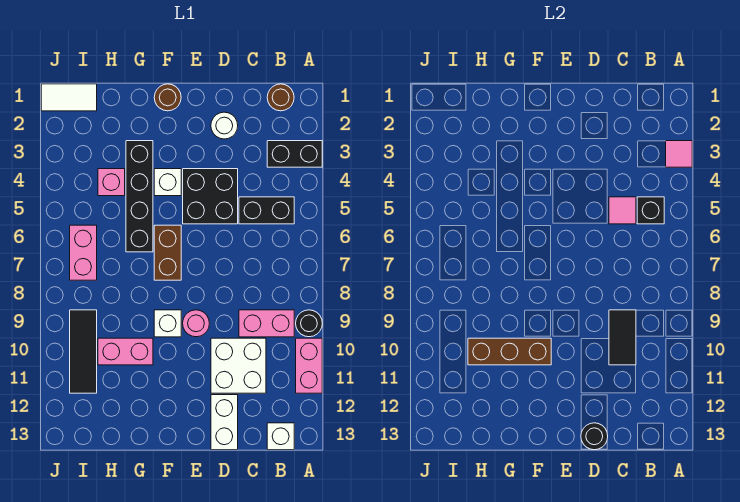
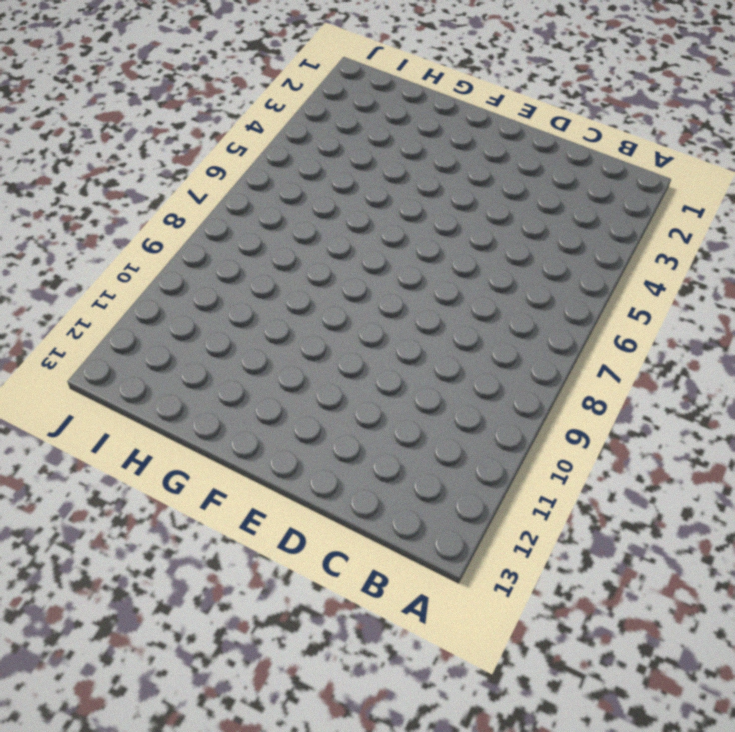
none -> black brick A3:B3 level 1
none -> black round brick A9 level 1
none -> pink brick A10:A11 level 1

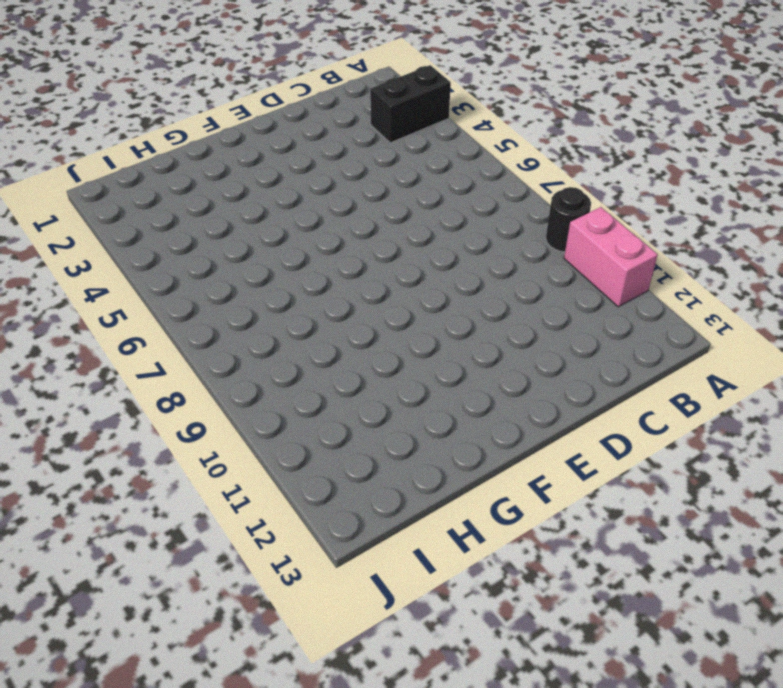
none -> brown round brick B1 level 1
none -> black brick B5:C5 level 1
none -> pink brick B9:C9 level 1

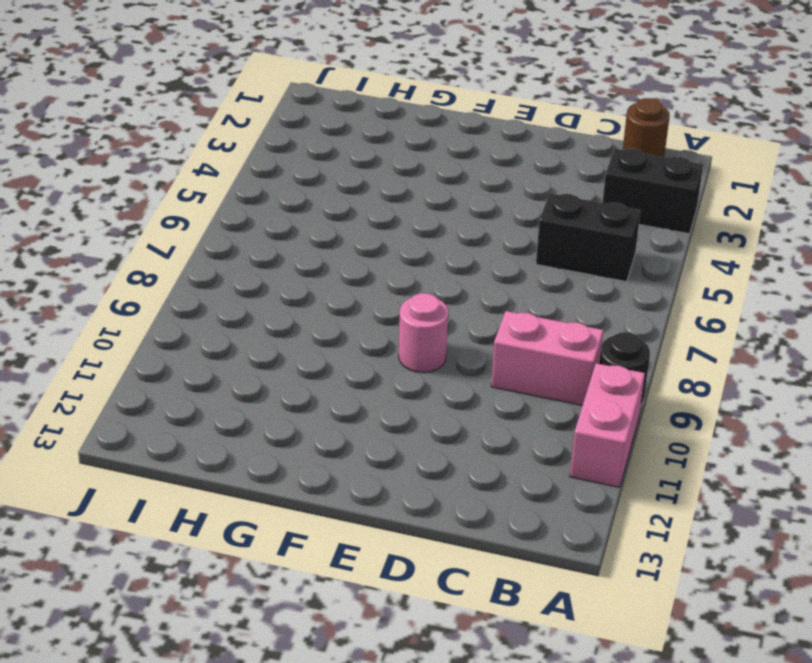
none -> white brick B13 level 1
none -> white brick C10:D11 level 1
none -> white round brick D2 level 1

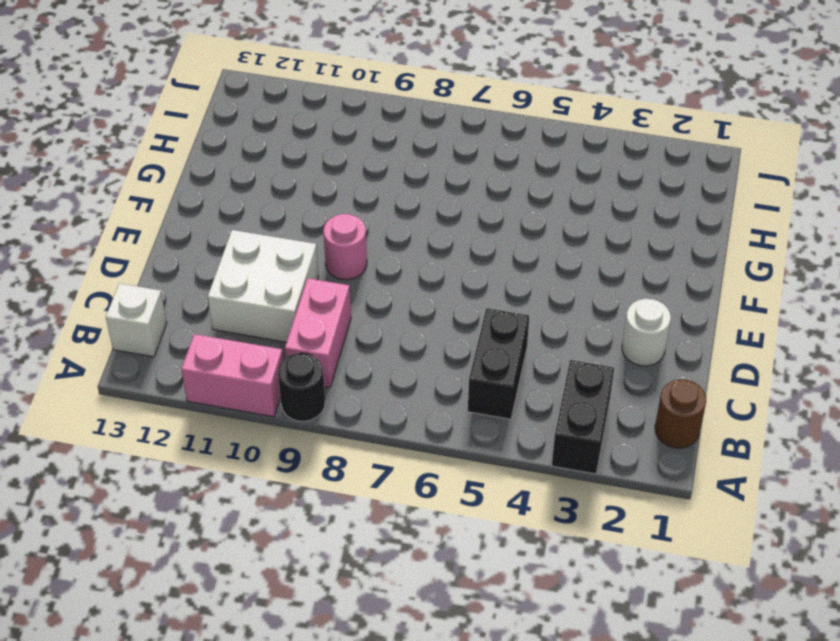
none -> black brick D4:E5 level 1
none -> white brick D12:D13 level 1
none -> brown round brick F1 level 1

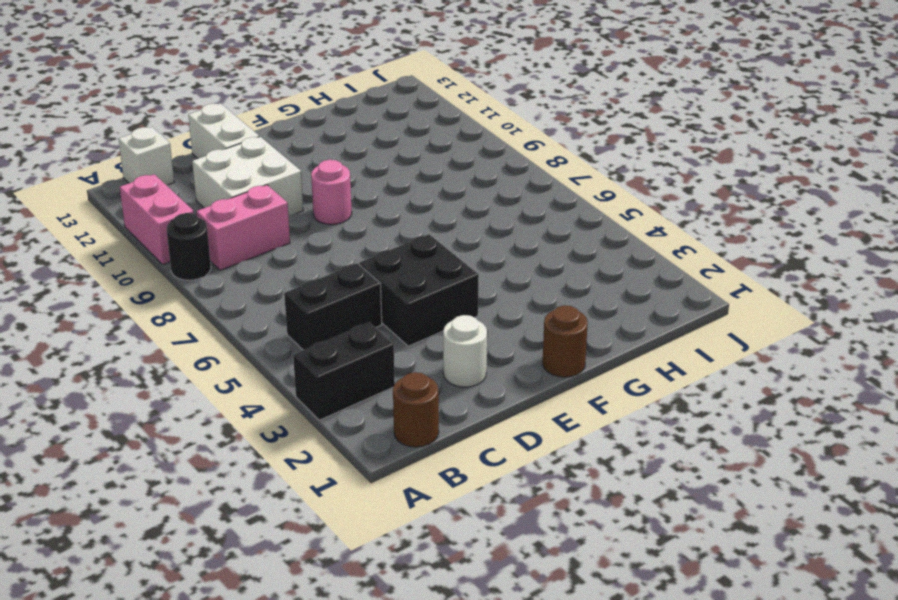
none -> white brick F4 level 1
none -> brown brick F6:F7 level 1
none -> white brick F9 level 1

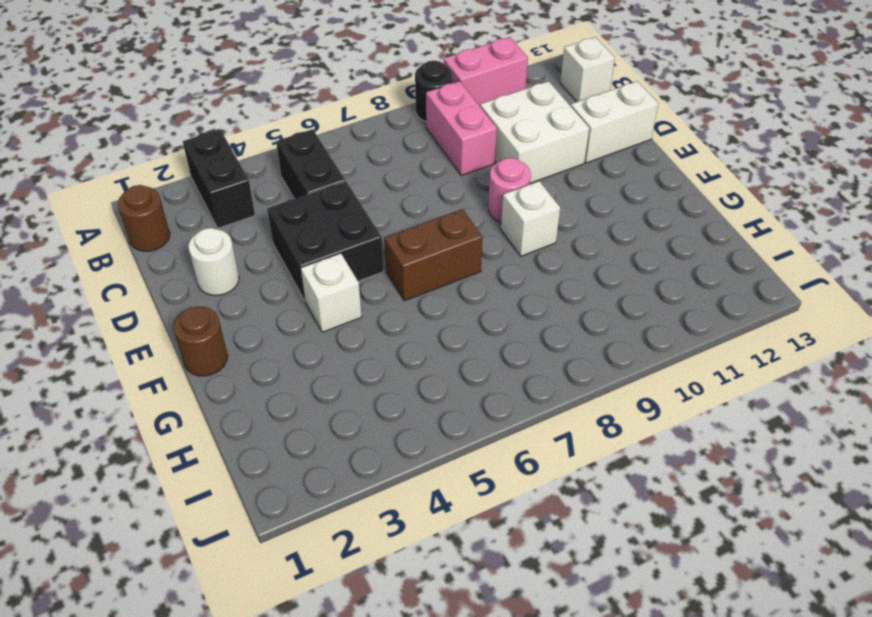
none -> black brick G3:G6 level 1
none -> pink brick G10:H10 level 1
none -> pink brick H4 level 1

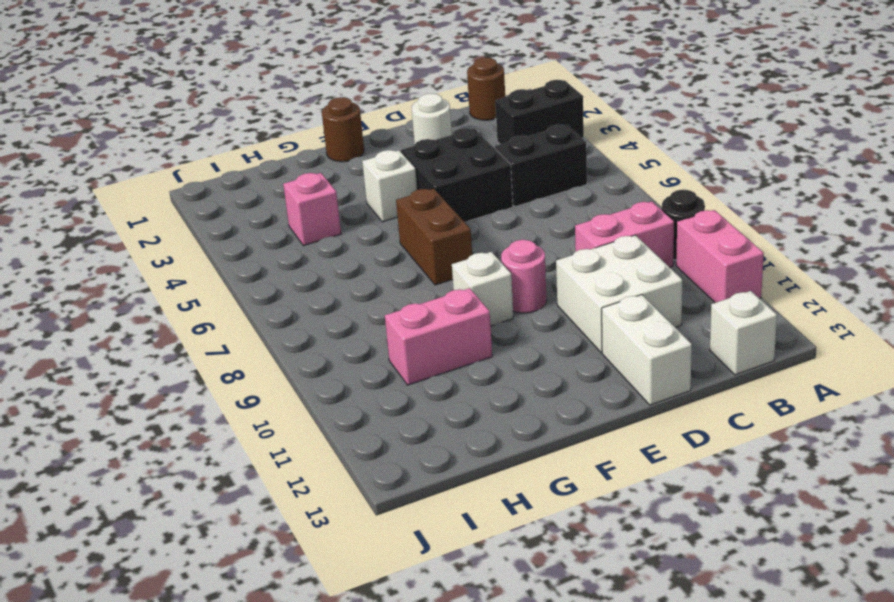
none -> black brick G3:G6 level 1
none -> white tile I1:J1 level 1
none -> pink brick I6:I7 level 1

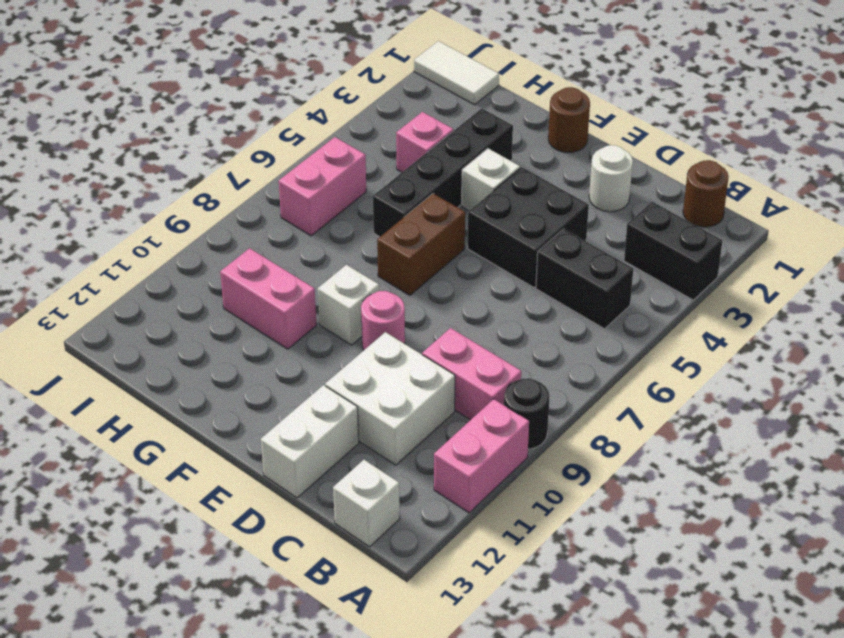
none -> black tile I9:I11 level 1
none -> pink tile A3 level 2
none -> black brick B5 level 2

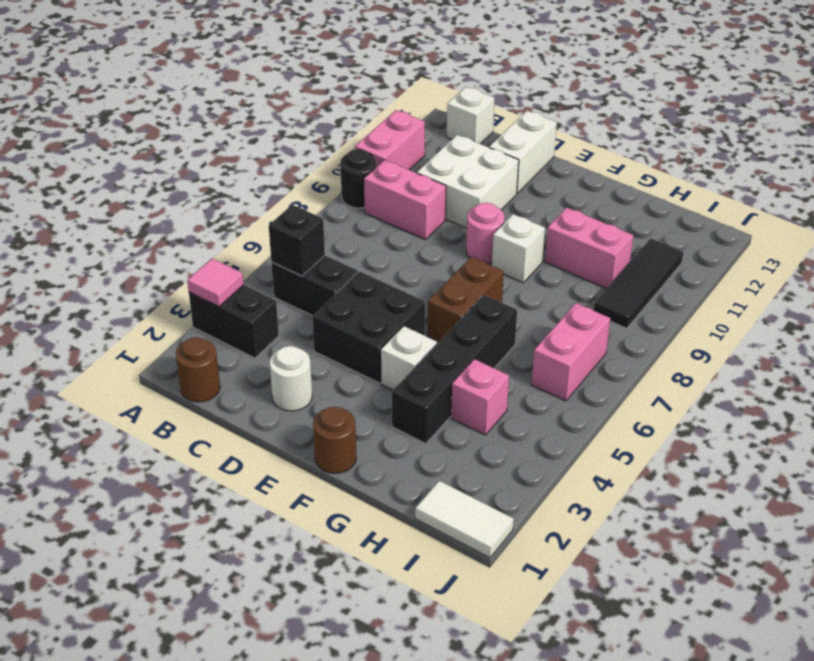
none -> pink tile C5 level 2
none -> black tile C9:C10 level 2
none -> black round brick D13 level 2

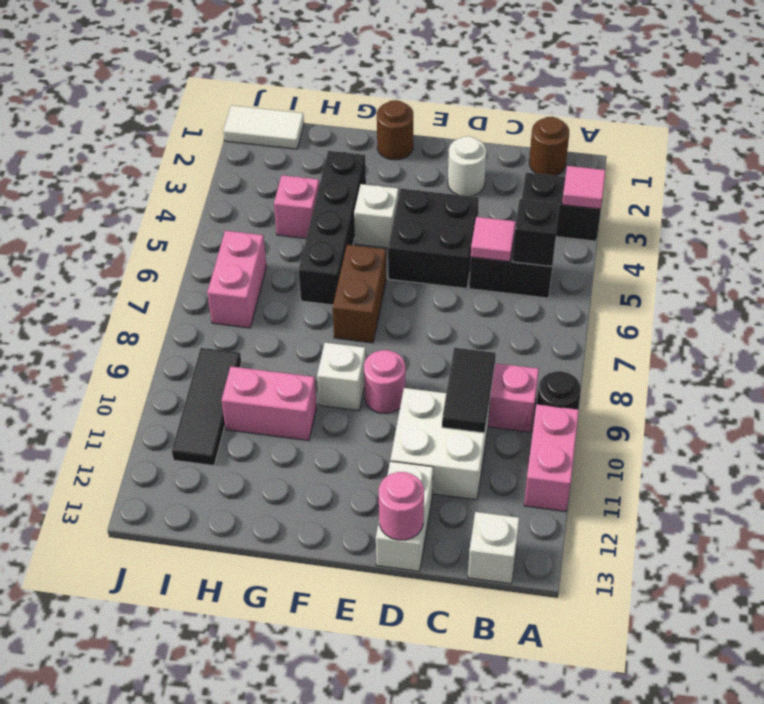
pink round brick D13 level 2 -> black round brick D13 level 2
none -> brown brick F10:H10 level 2

